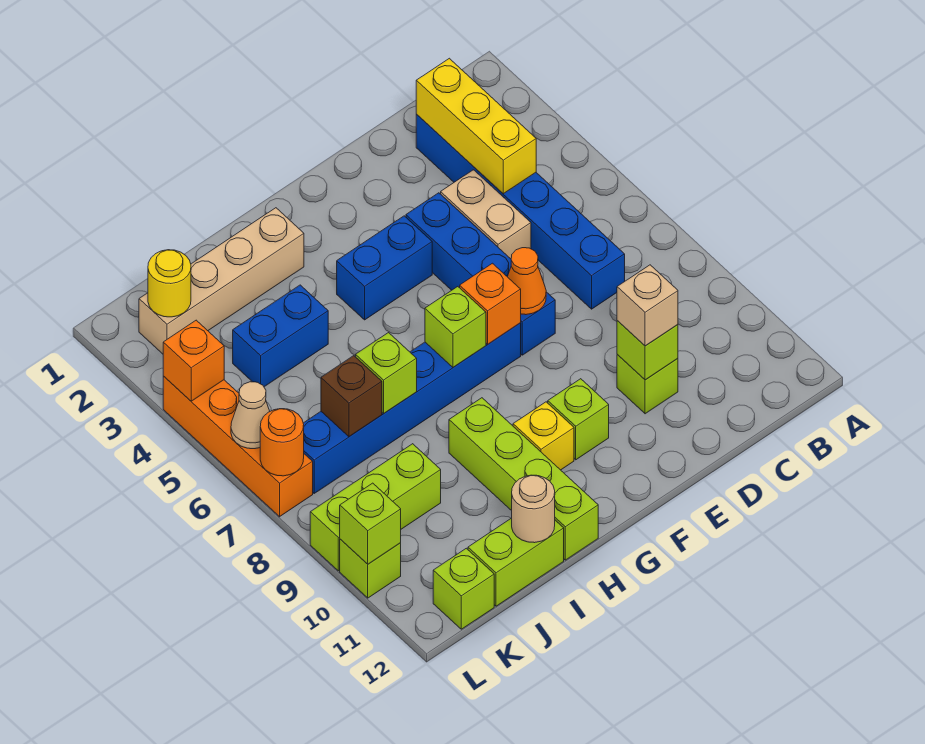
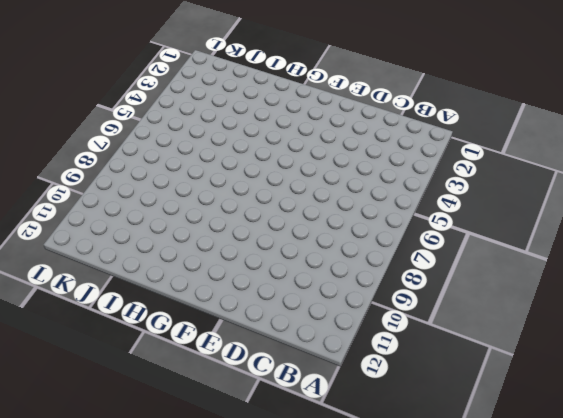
none -> blue brick C2:C7 level 1
none -> tan brick D4:D5 level 1
none -> lime brick D10 level 1
none -> blue brick E4:E7 level 1

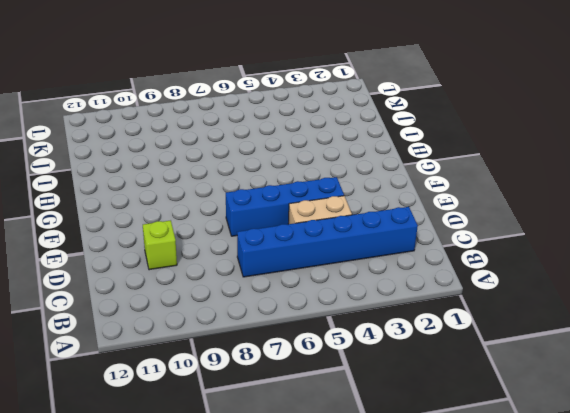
none -> blue brick F4:G4 level 1
none -> blue brick F7:K7 level 1
none -> lime brick F10 level 1
none -> yellow brick G10 level 1

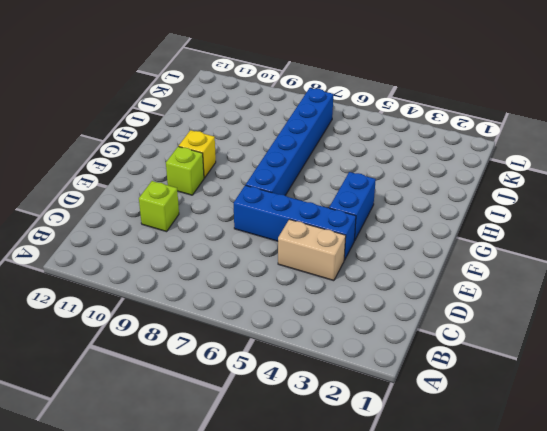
none -> blue brick C2:C7 level 1
none -> tan brick H2:K2 level 1
none -> lime brick H9:H12 level 1
none -> blue brick I4:J4 level 1

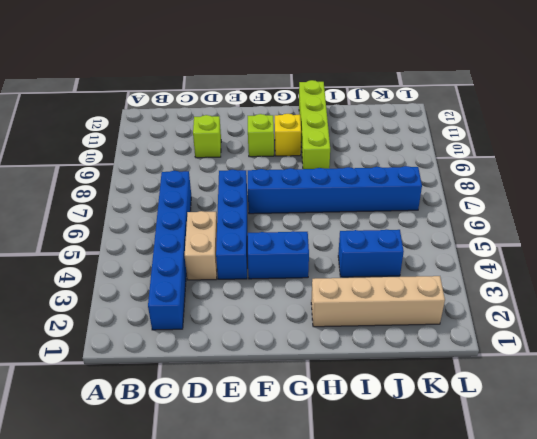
none -> lime brick I12:J12 level 1
none -> lime brick J9:L9 level 1
none -> lime brick K12 level 1
none -> orange brick L4:L7 level 1

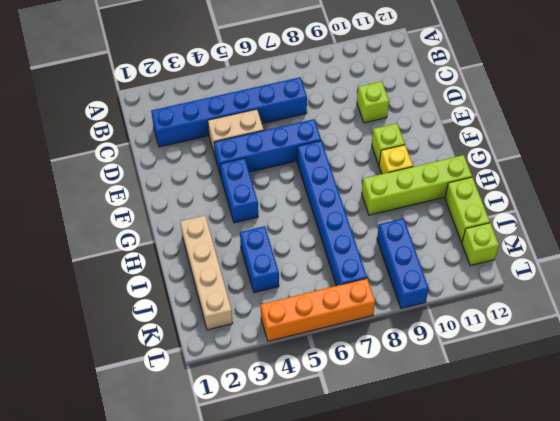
blue brick J9:L9 level 1 -> lime brick J9:L9 level 1
none -> lime brick L10 level 1
none -> yellow brick C2:C4 level 2
none -> lime brick D10 level 2
none -> orange cone E7 level 2

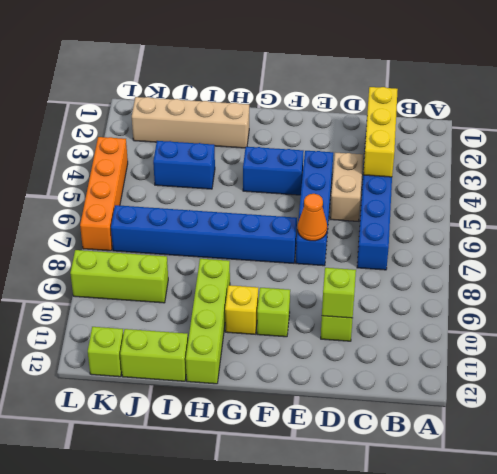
none -> lime brick L10 level 1
none -> orange brick F7 level 2
none -> lime brick G7 level 2
none -> lime brick I7 level 2

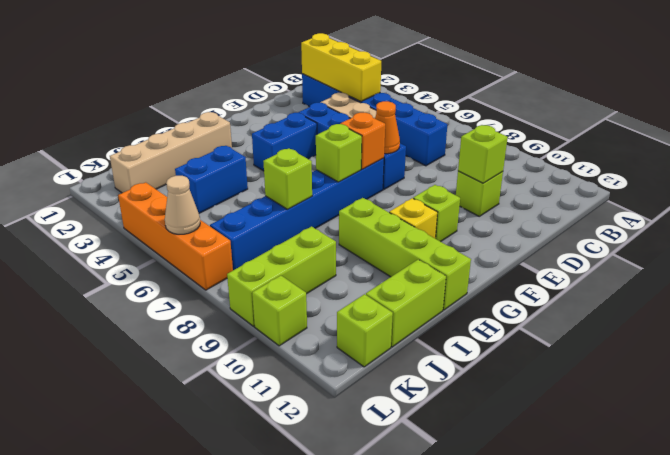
none -> tan round brick I12 level 2
none -> brown brick J7 level 2
none -> yellow round brick K2 level 2
none -> orange brick L4 level 2

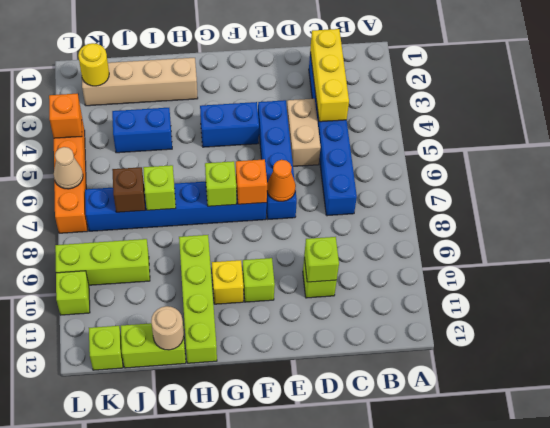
none -> orange round brick L7 level 2
none -> lime brick L10 level 2
none -> tan brick D10 level 3

